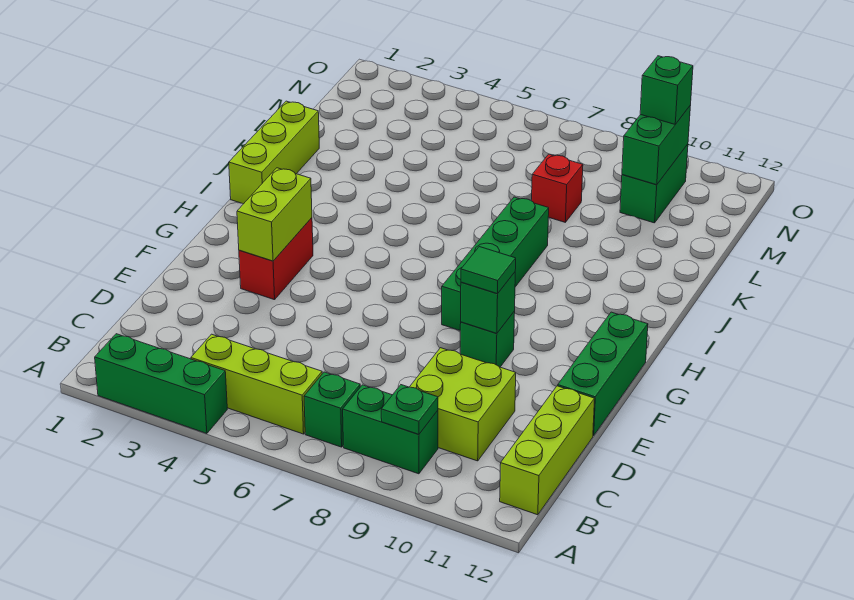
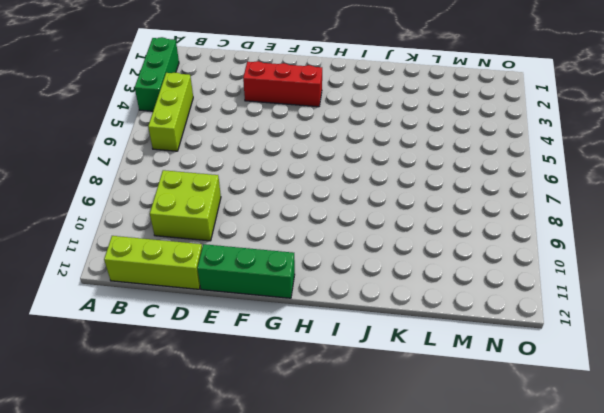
red brick E3:G3 level 1 -> red brick F3:G3 level 1
none -> green brick B7 level 1
none -> green brick B8:B9 level 1
none -> green brick F9 level 1

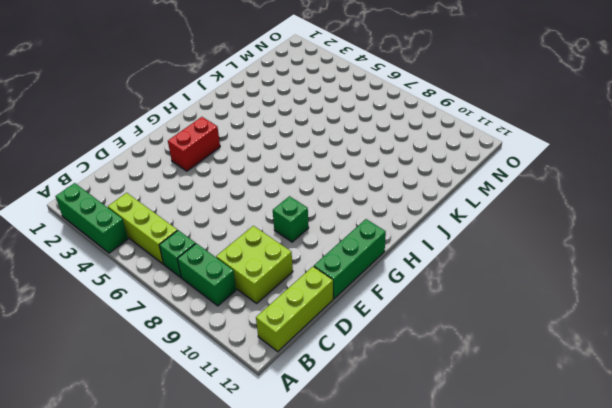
none -> green brick G8:J8 level 1
none -> lime brick I1:K1 level 1
none -> red brick L8 level 1

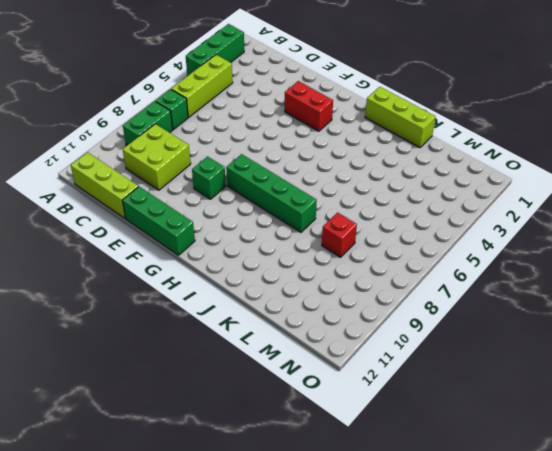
none -> green brick M10:N10 level 1
none -> green plate B9 level 2
none -> lime brick F3:G3 level 2

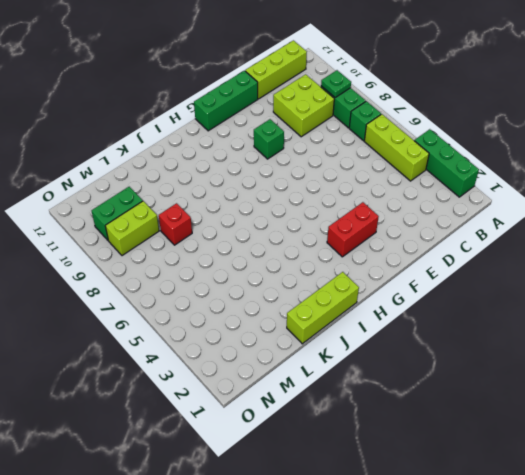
lime brick M9:N9 level 1 -> lime brick F3:G3 level 2
none -> green brick G8:J8 level 1
none -> green brick F9 level 2
none -> green brick M10:N10 level 2

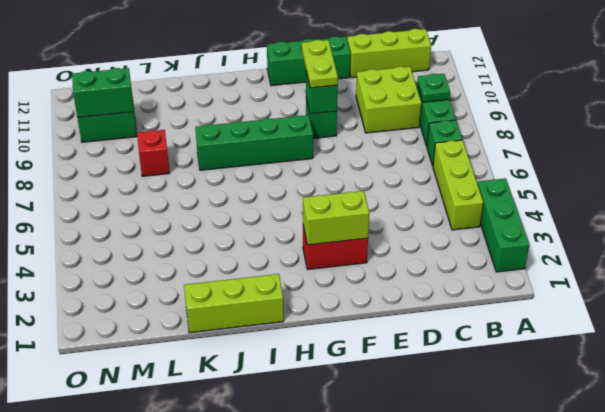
lime plate F9:F10 level 3 -> green tile F9 level 3
none -> green brick N10 level 3

